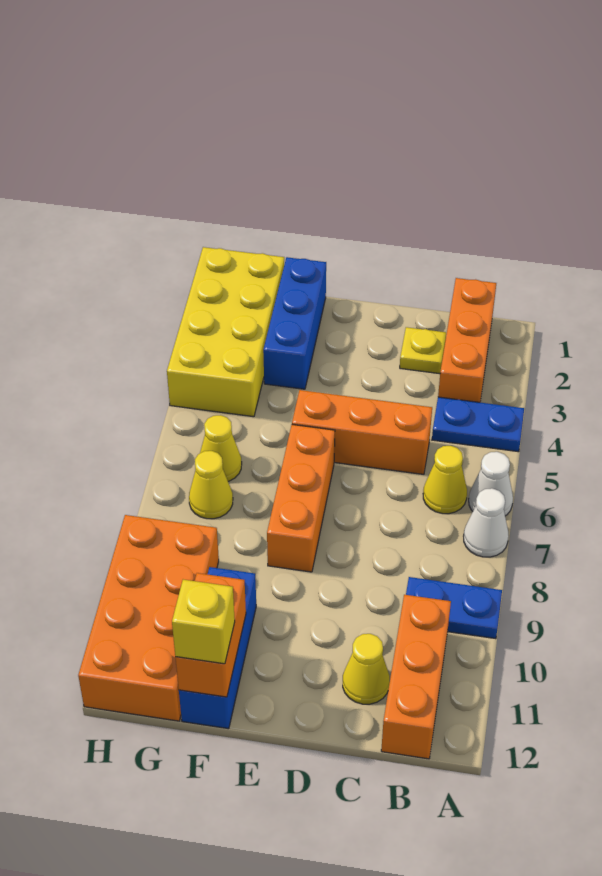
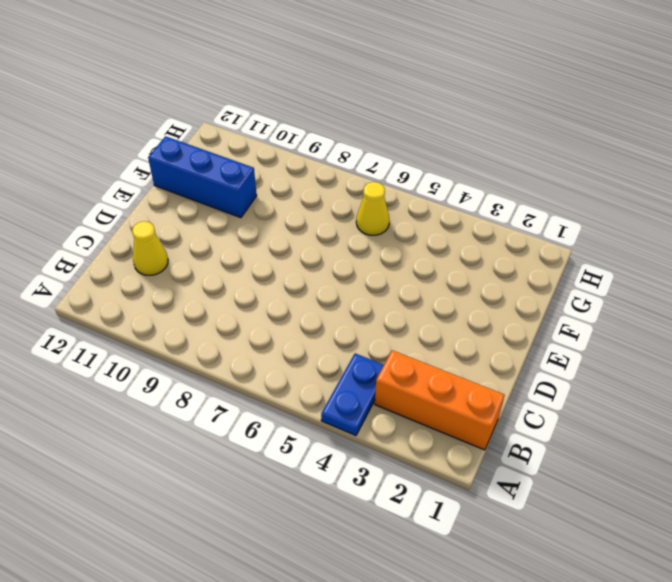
none -> white cone A6 level 1
none -> white cone A7 level 1
none -> blue plate A9:B9 level 1

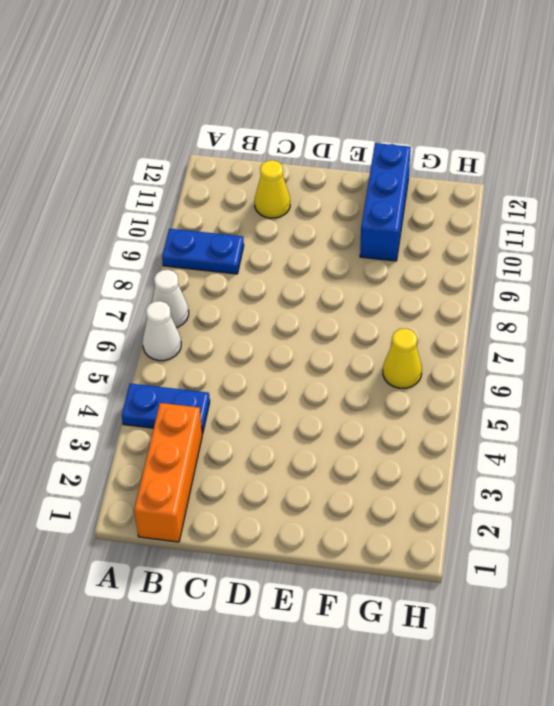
none -> yellow cone B6 level 1
none -> orange brick B10:B12 level 1
none -> yellow plate C2 level 1

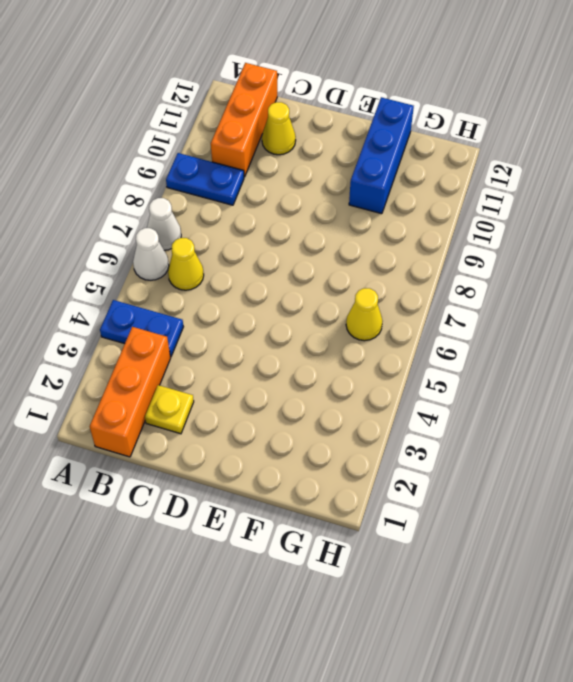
none -> orange brick C5:E5 level 1
none -> orange brick E6:E8 level 1
none -> blue brick F1:F3 level 1

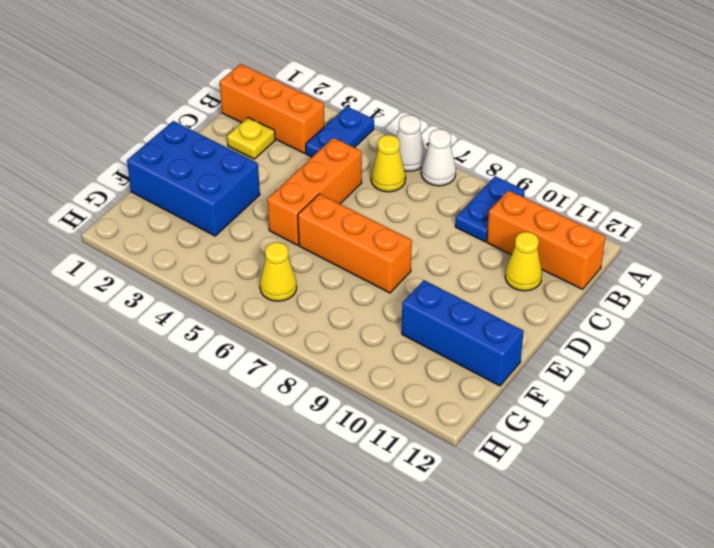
blue brick E1:F3 level 1 -> blue brick F1:F3 level 1
none -> yellow brick G1:H4 level 1
none -> yellow cone G7 level 1
none -> orange brick G9:H12 level 1

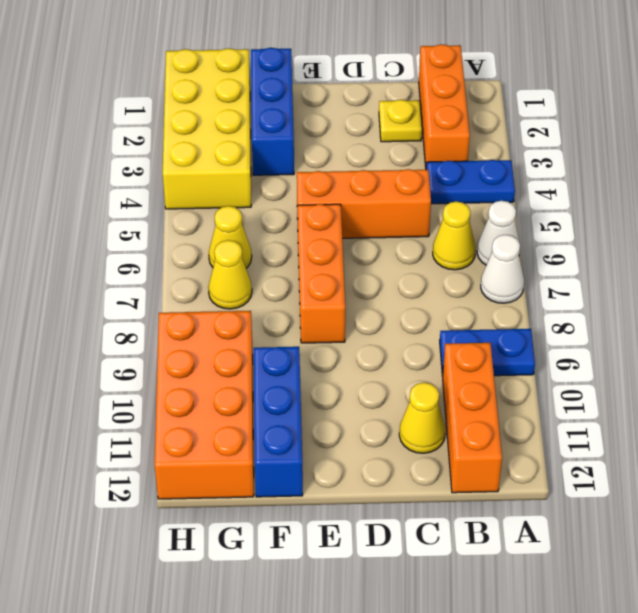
none -> orange brick F11:F12 level 2
none -> yellow brick F12 level 3

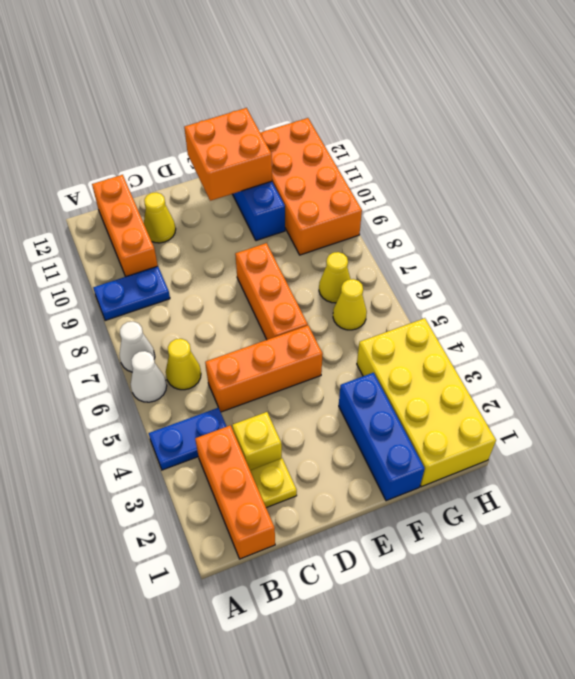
yellow brick C3 level 1 -> yellow brick F12 level 3
orange brick E11:F12 level 2 -> orange brick F11:F12 level 2

